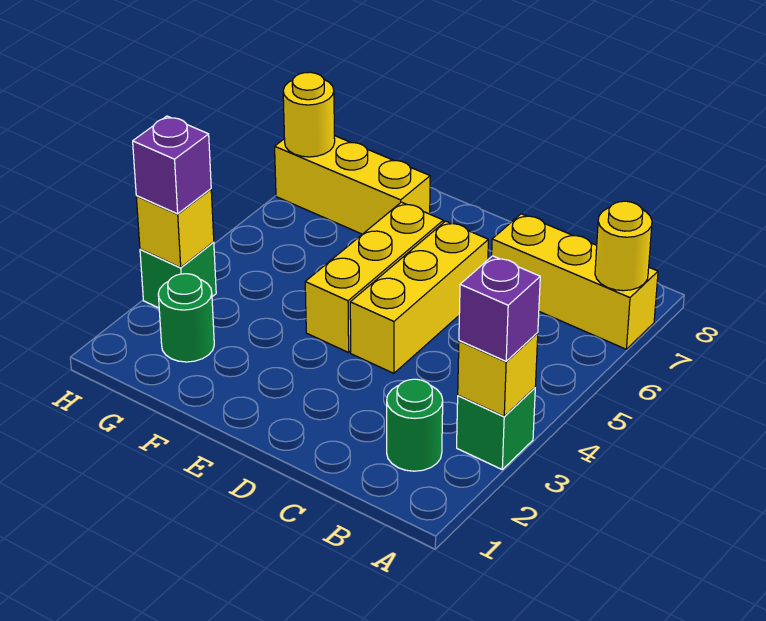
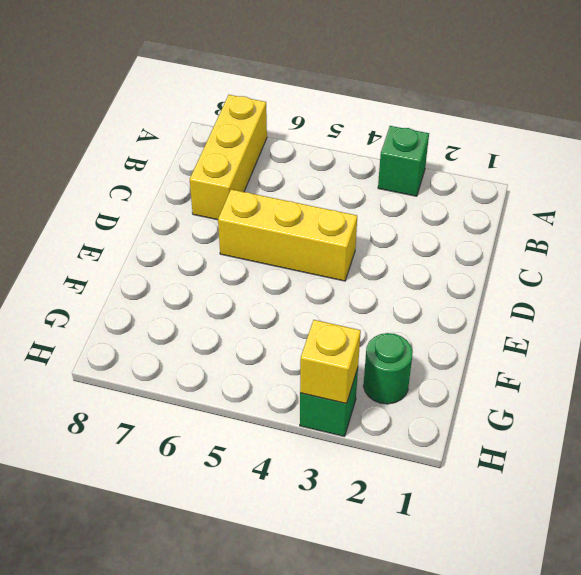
none -> green round brick B2 level 1
none -> yellow brick E4:E6 level 1
none -> yellow brick F7:H7 level 1

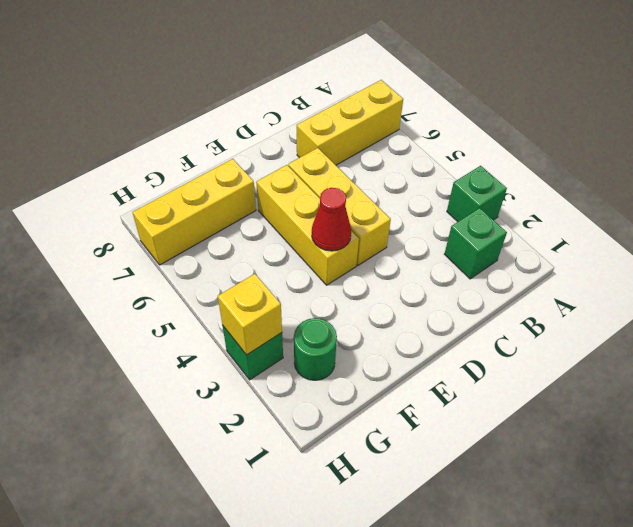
green brick B2 level 1 -> green round brick B2 level 1
red cone E4 level 2 -> none
none -> yellow brick A3 level 2
none -> yellow round brick A7 level 2
none -> yellow round brick H7 level 2

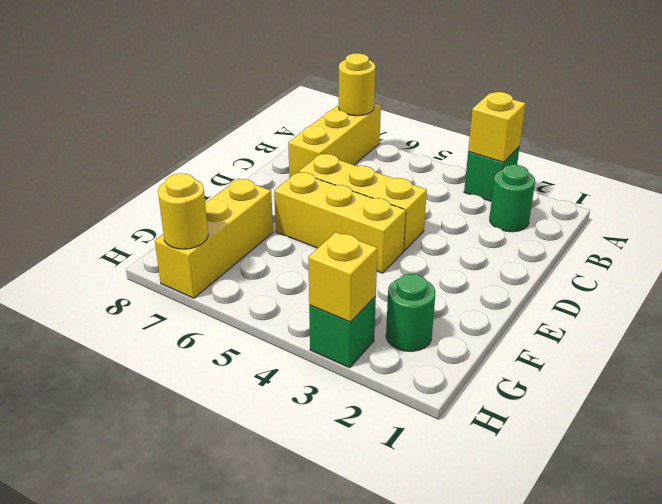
none -> purple brick A3 level 3
none -> purple brick H3 level 3

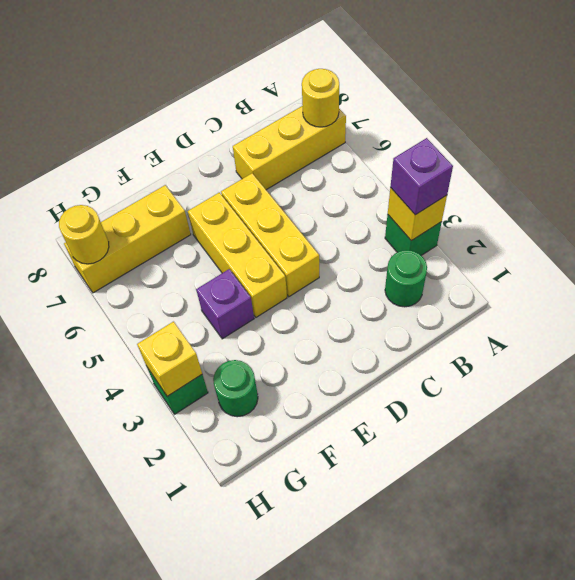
purple brick F4 level 1 -> purple brick H3 level 3

